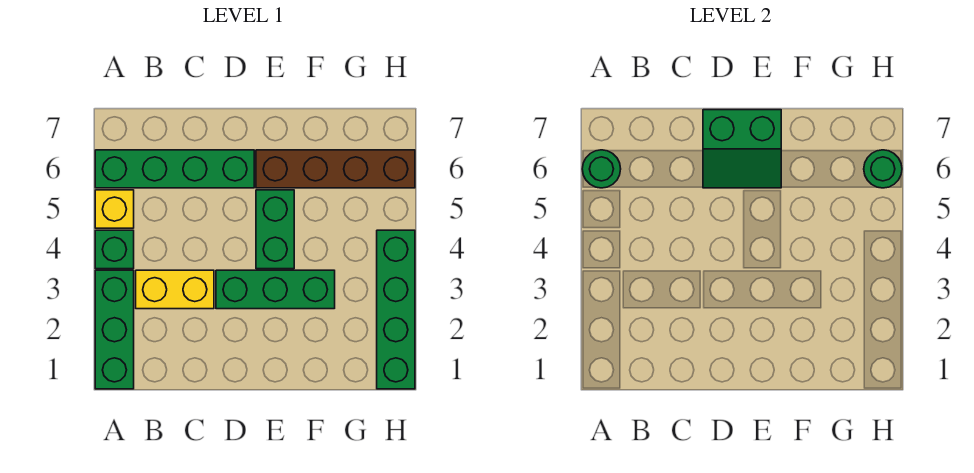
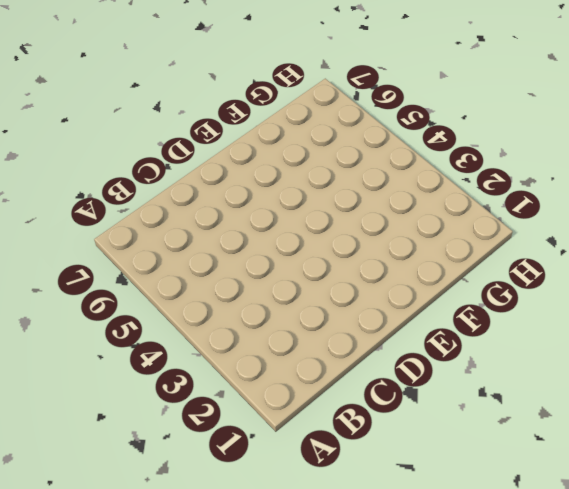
none -> green brick A1:A3 level 1
none -> green brick A4 level 1
none -> yellow brick A5 level 1

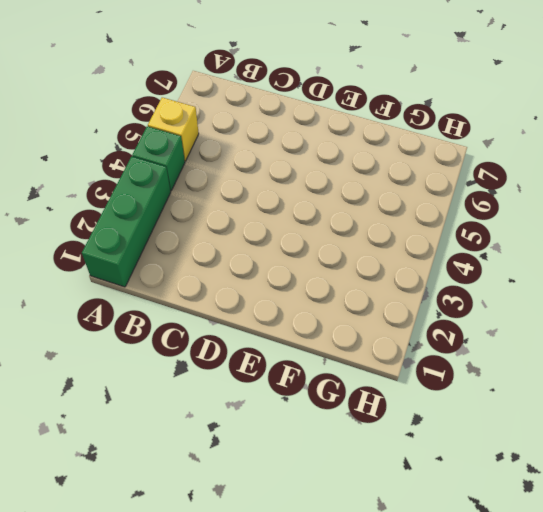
none -> green brick A6:D6 level 1
none -> yellow brick B3:C3 level 1
none -> green brick D3:F3 level 1

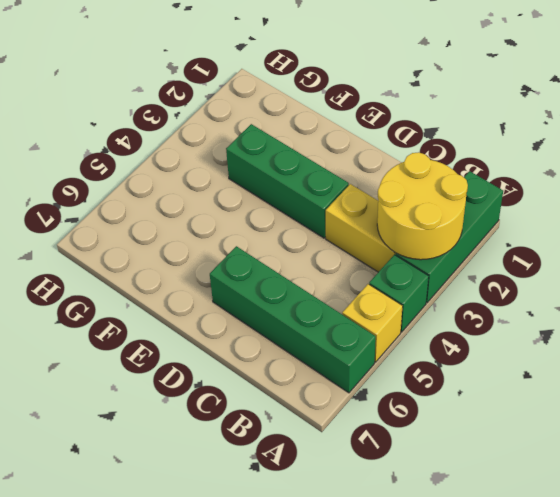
yellow round brick A2:B3 level 2 -> none
none -> green brick E4:E5 level 1
none -> brown brick E6:H6 level 1
none -> green brick H1:H4 level 1

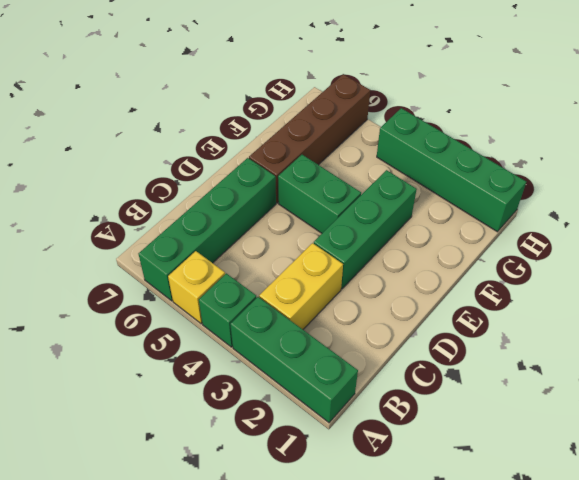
none -> green round brick A6 level 2
none -> green slope D6:E7 level 2 top 7
none -> green round brick H6 level 2

